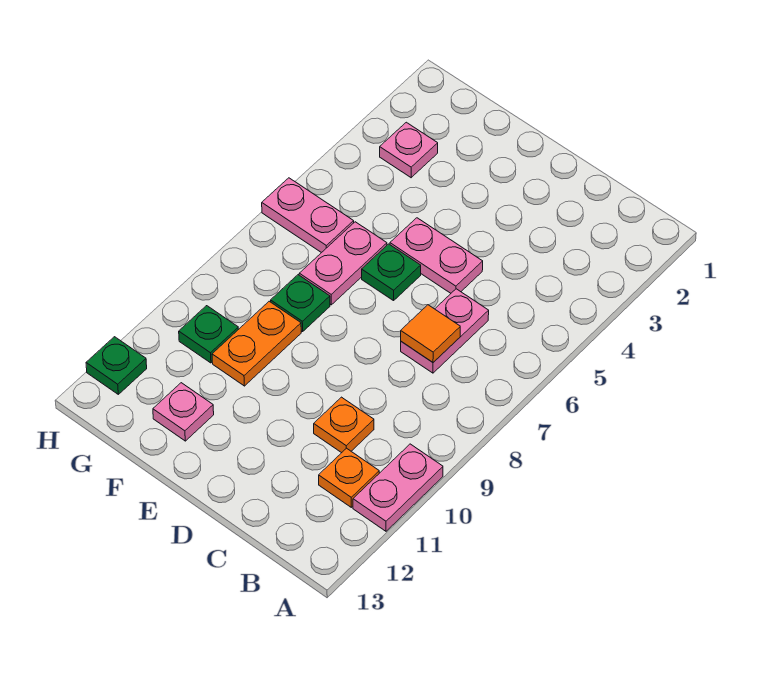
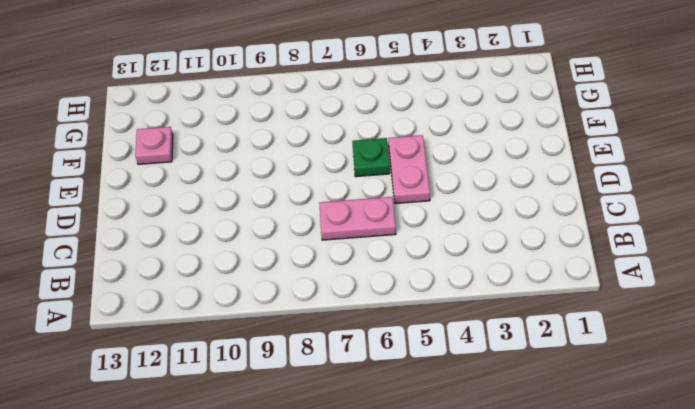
none -> pink plate A10:A11 level 1
none -> orange plate B11 level 1
none -> orange plate C10 level 1

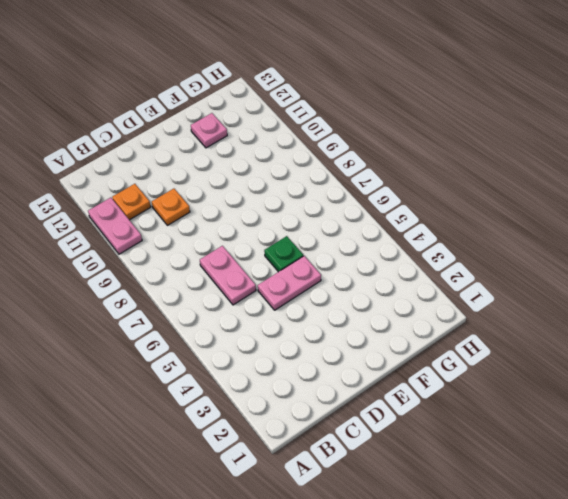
none -> pink plate F6:F7 level 1
none -> green plate F8 level 1
none -> orange plate F9:F10 level 1

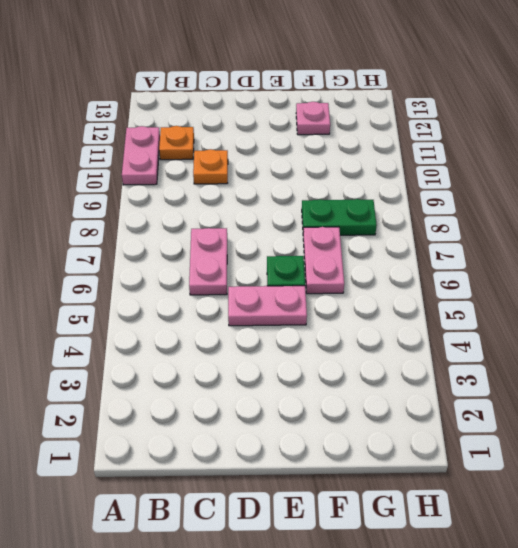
green plate F8:G8 level 1 -> green plate F8 level 1
none -> orange plate F9:F10 level 1
none -> pink plate G3 level 1
none -> pink plate G6:H6 level 1

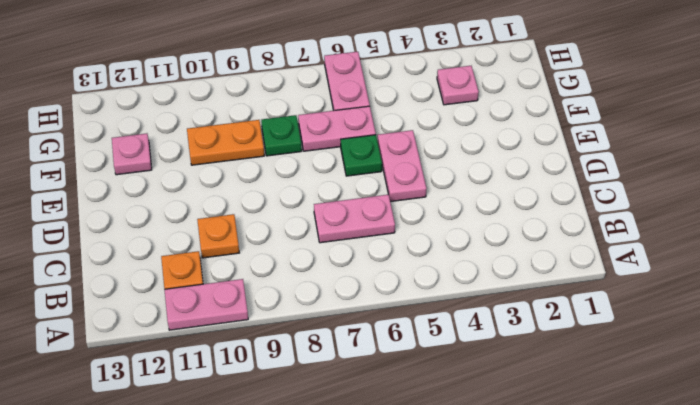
none -> green plate G10 level 1
none -> green plate H12 level 1
none -> orange tile C7 level 2

